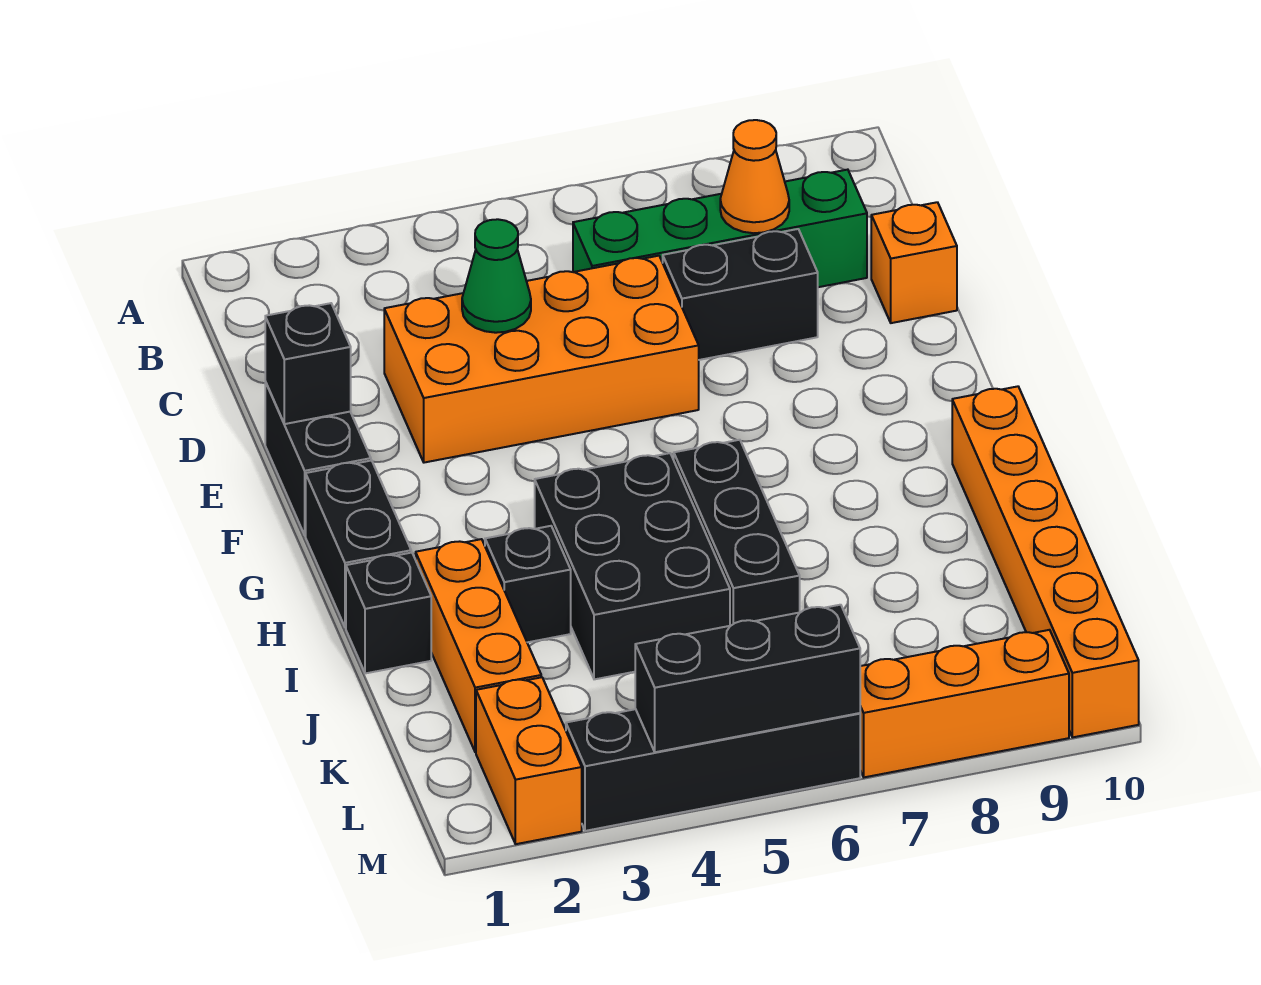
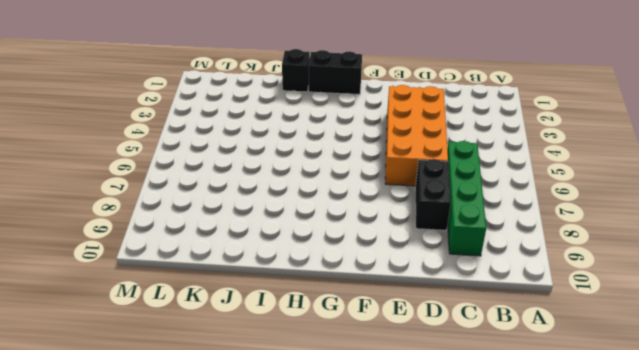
none -> orange brick D10 level 1
none -> black brick E1:F1 level 1
none -> black brick H4:J5 level 1

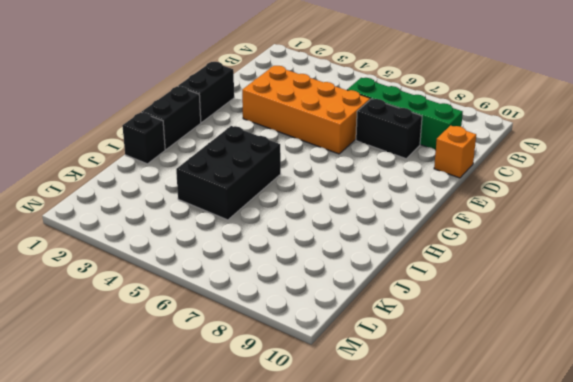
none -> black brick H6:J6 level 1
none -> orange brick H10:M10 level 1
none -> orange brick I2:K2 level 1

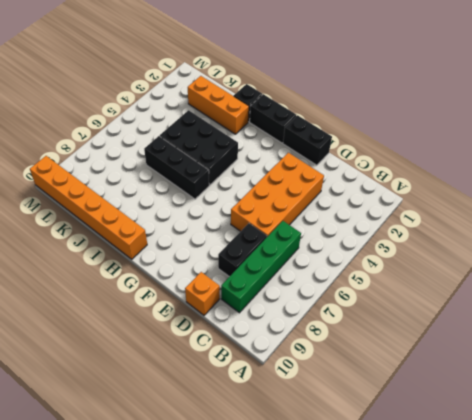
none -> black brick I3 level 1
none -> orange brick L2:M2 level 1
none -> black brick M3:M6 level 1

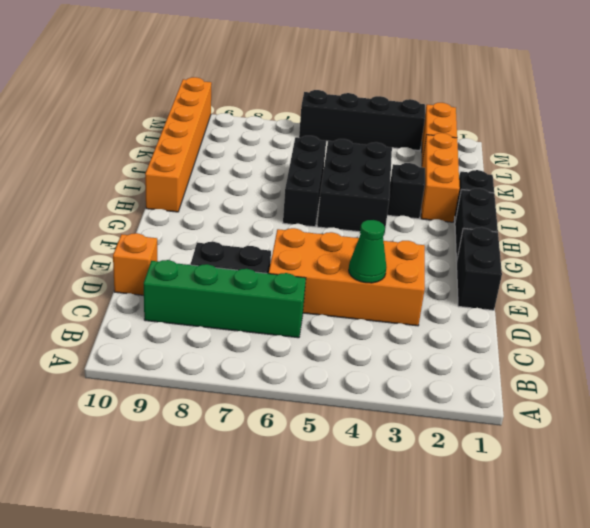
none -> orange brick M7:M9 level 1
none -> orange cone C8 level 2
none -> black brick E1 level 2

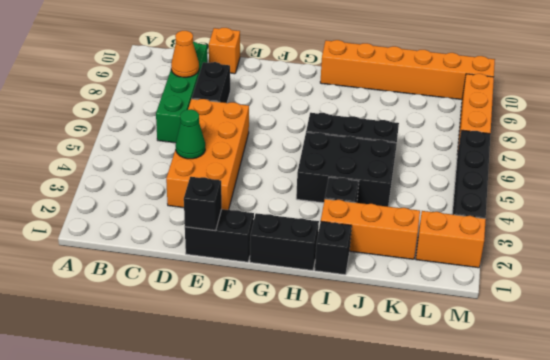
none -> black brick M4:M6 level 2

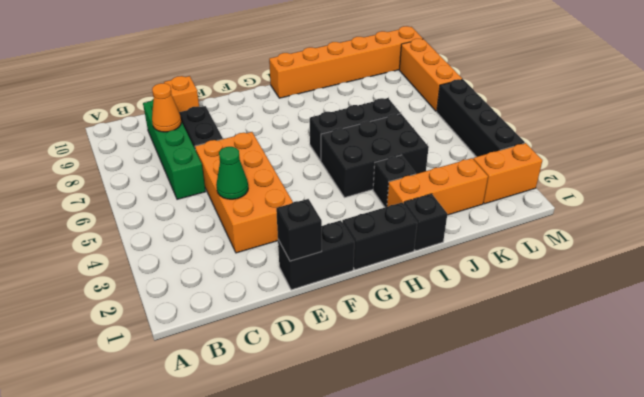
none -> black brick M4:M6 level 2

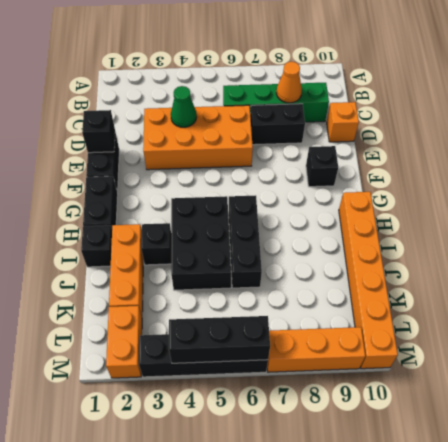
black brick F9 level 1 -> none

